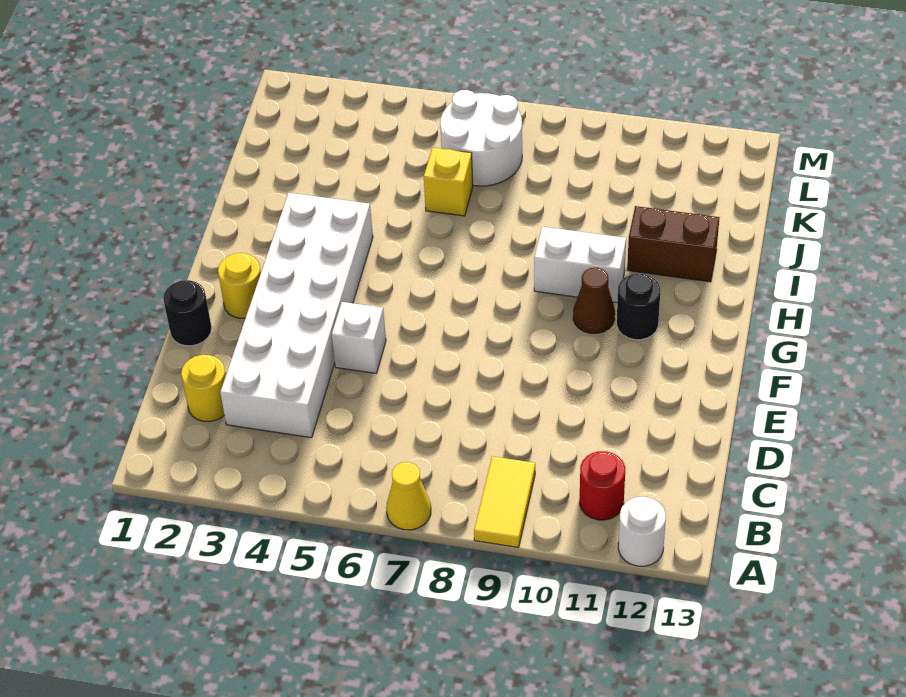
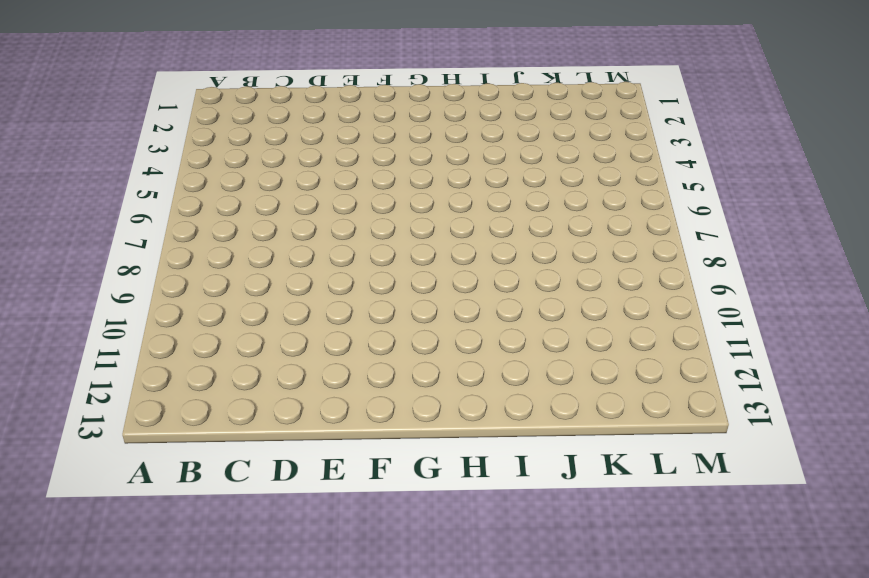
none -> yellow cone A7 level 1
none -> yellow tile A9:B9 level 1
none -> white round brick A12 level 1

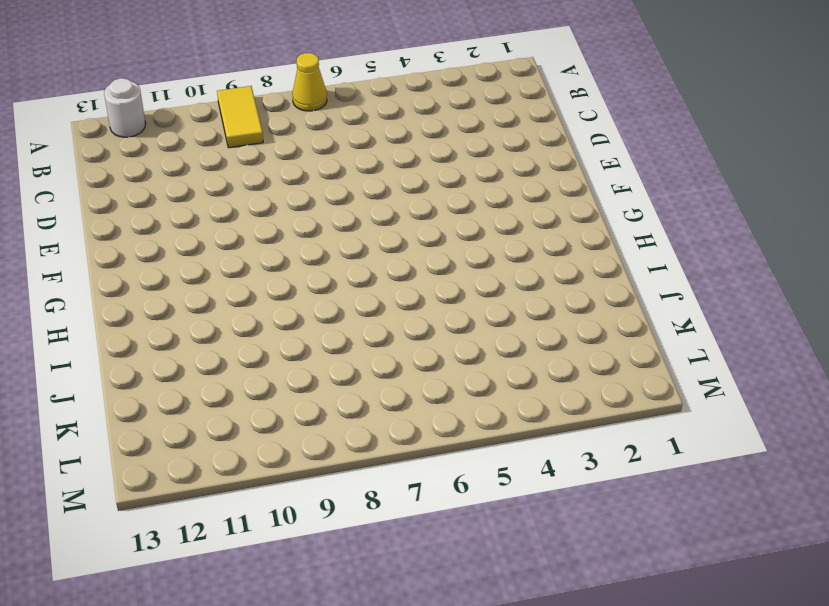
none -> red round brick B11 level 1
none -> yellow round brick C2 level 1
none -> white brick C3:H4 level 1

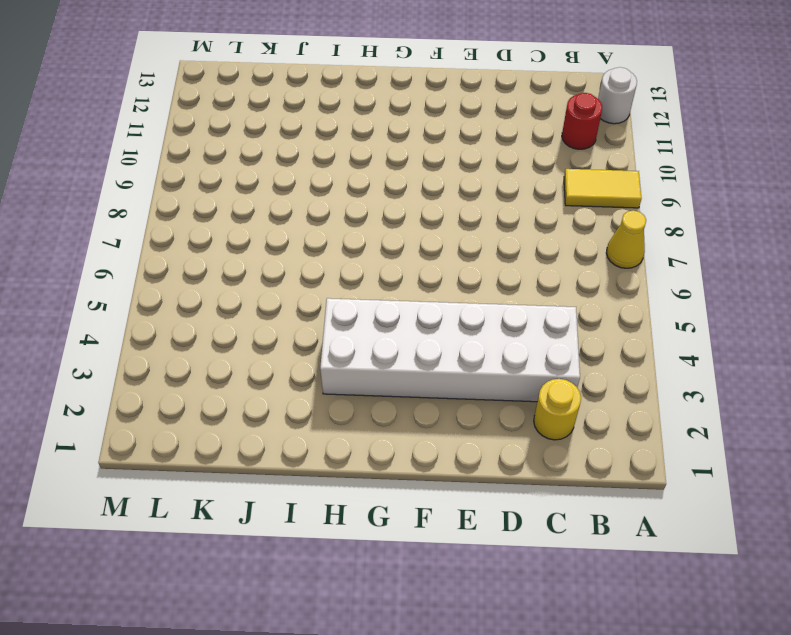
none -> black round brick E1 level 1
none -> white brick E5 level 1
none -> yellow round brick F2 level 1

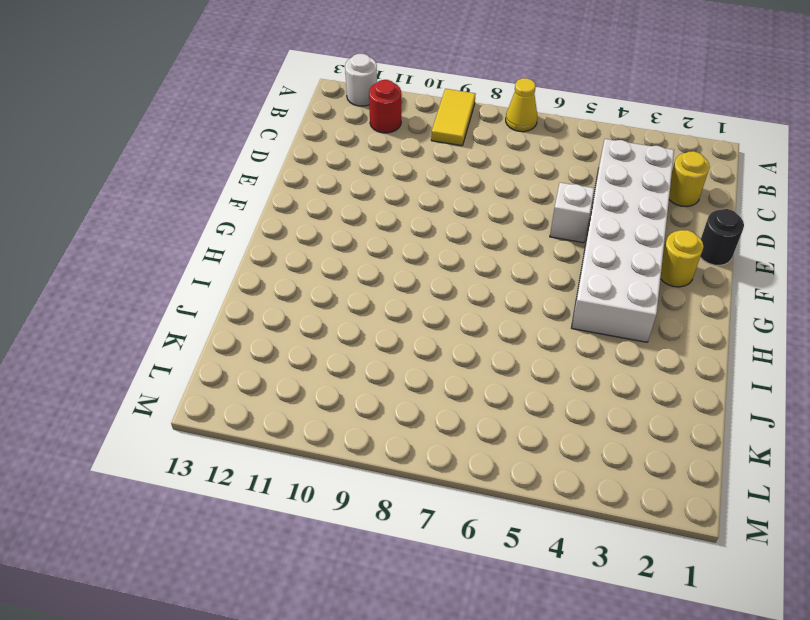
none -> brown cone G10 level 1
none -> black round brick G11 level 1
none -> white brick H9:H10 level 1

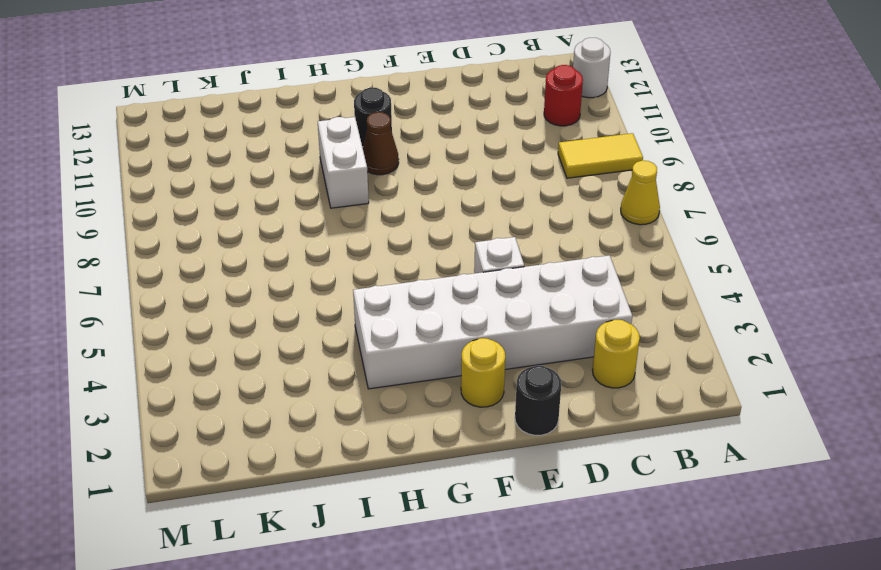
none -> brown brick I11:I12 level 1
none -> yellow brick J6 level 1
none -> white round brick K6:L7 level 1

